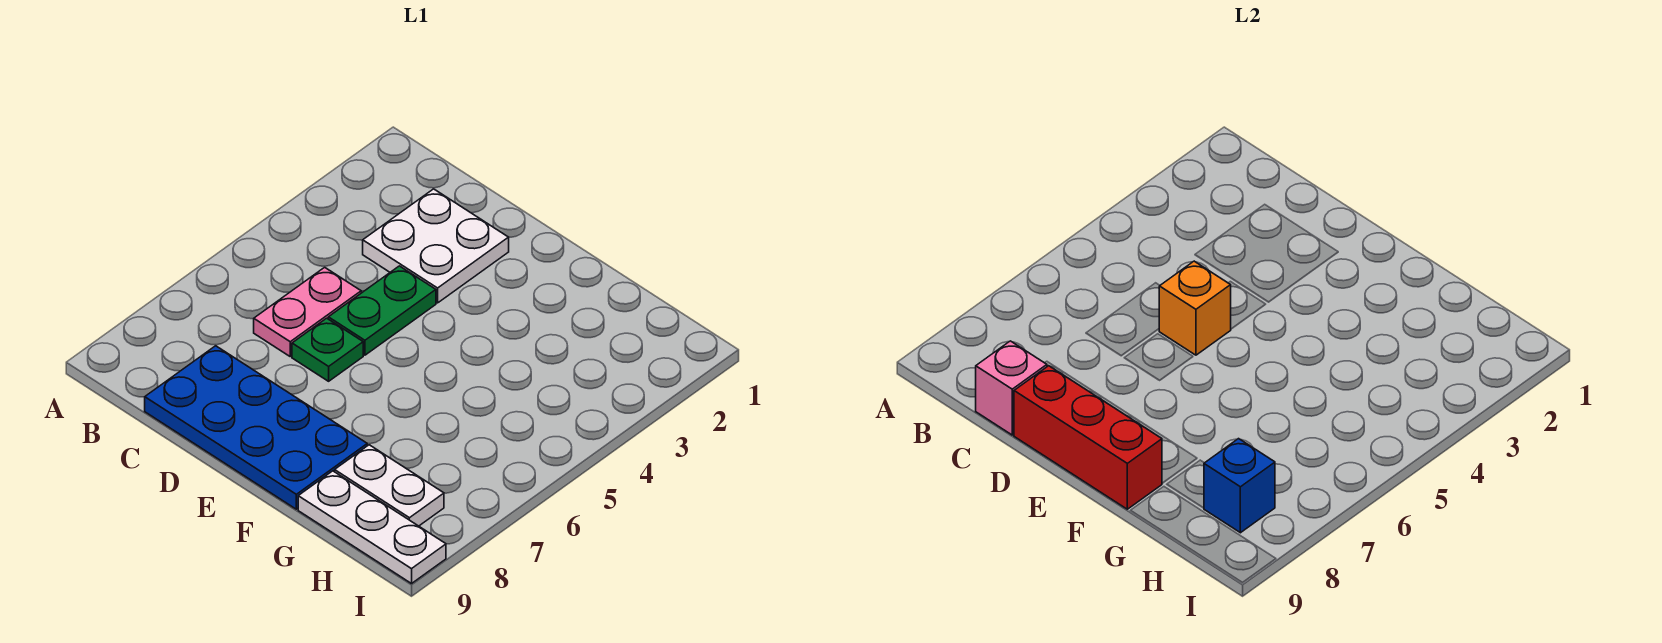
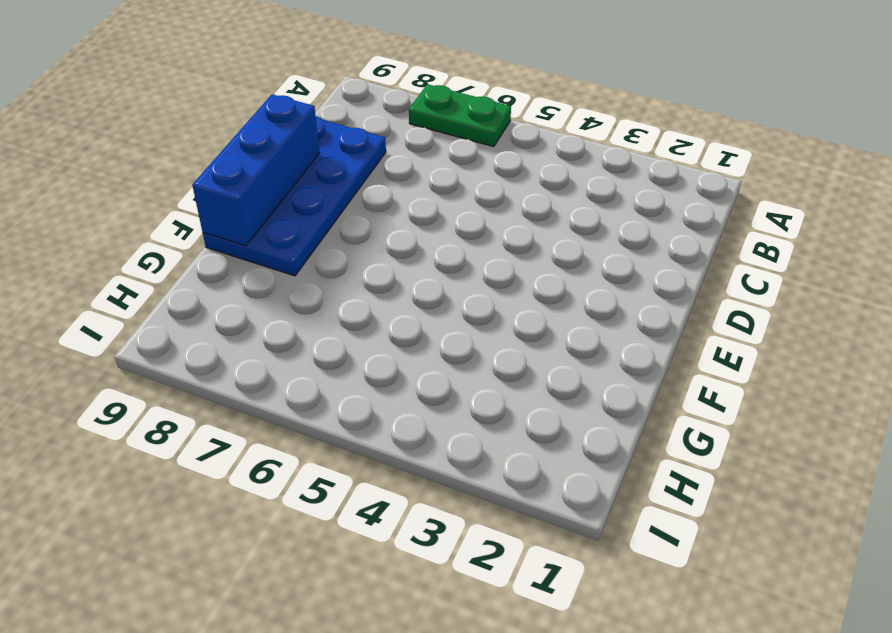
green plate A6:A7 level 1 -> green plate D4:D5 level 1
blue brick D9:F9 level 2 -> red brick D9:F9 level 2
none -> white plate C2:D3 level 1
none -> pink plate C5:C6 level 1

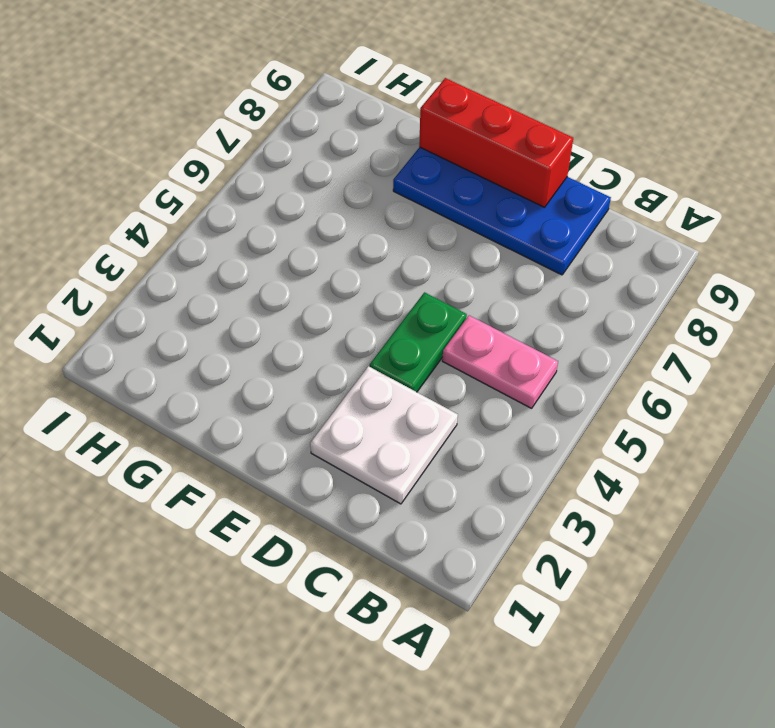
pink plate B5:C5 level 1 -> pink plate C5:C6 level 1
none -> green plate D6 level 1
none -> white plate G8:H8 level 1

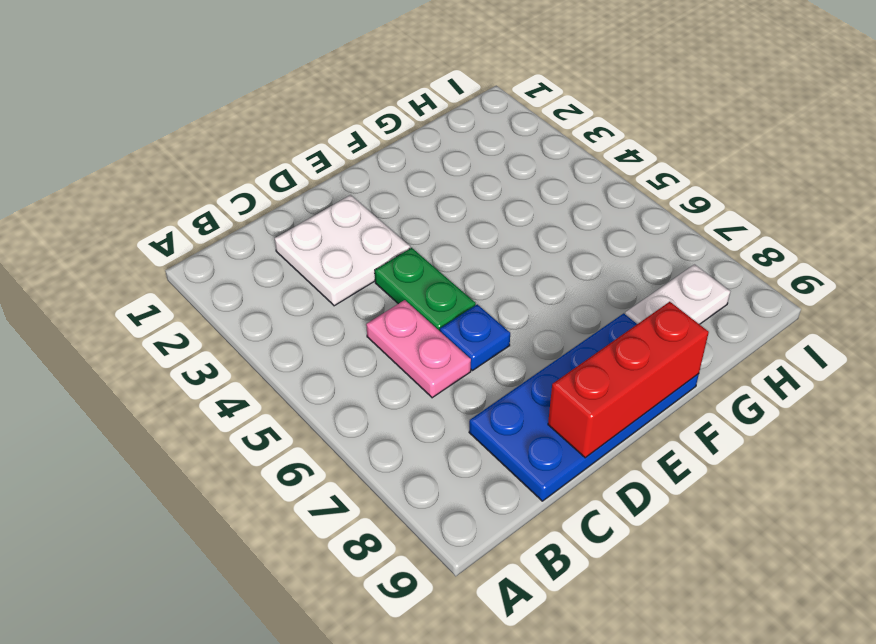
blue plate D6 level 1 -> green plate D6 level 1
none -> white plate G9:I9 level 1
none -> pink brick C9 level 2

